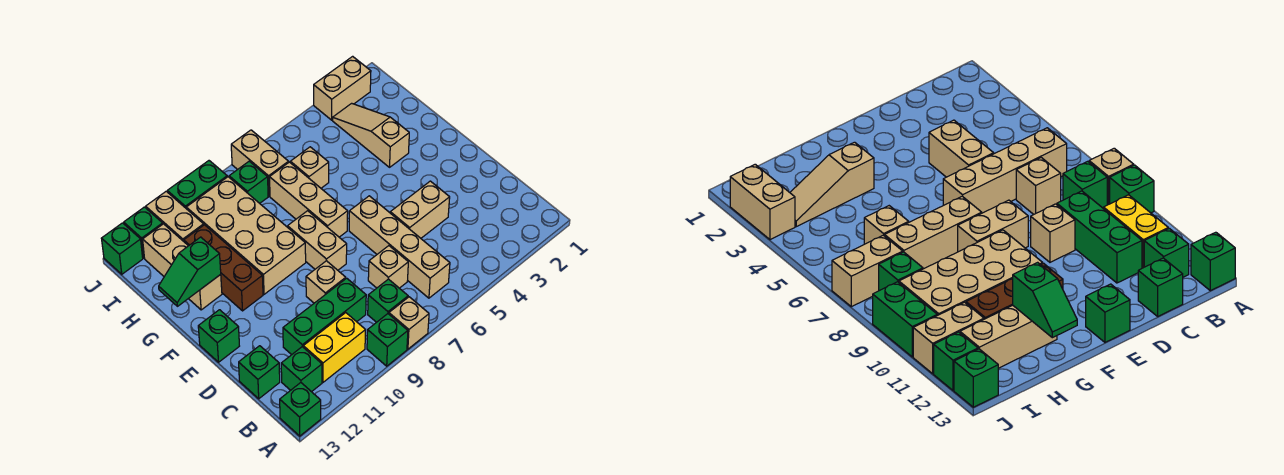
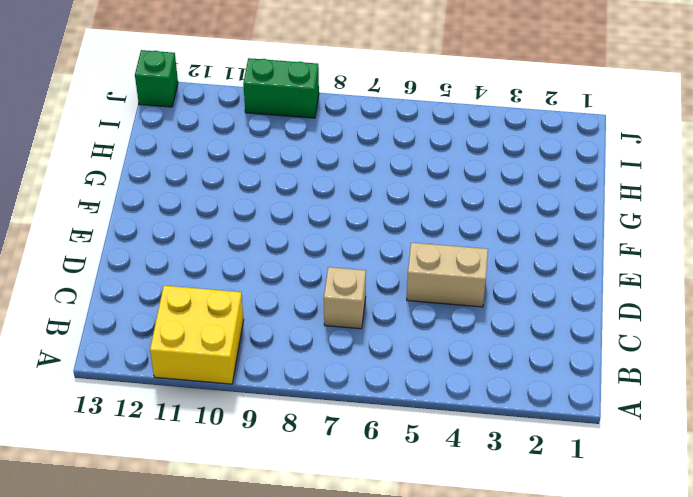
yellow brick A10:B11 level 1 -> yellow brick B10:B11 level 1
none -> tan brick A8 level 1
none -> green brick A9 level 1
none -> green brick A13 level 1

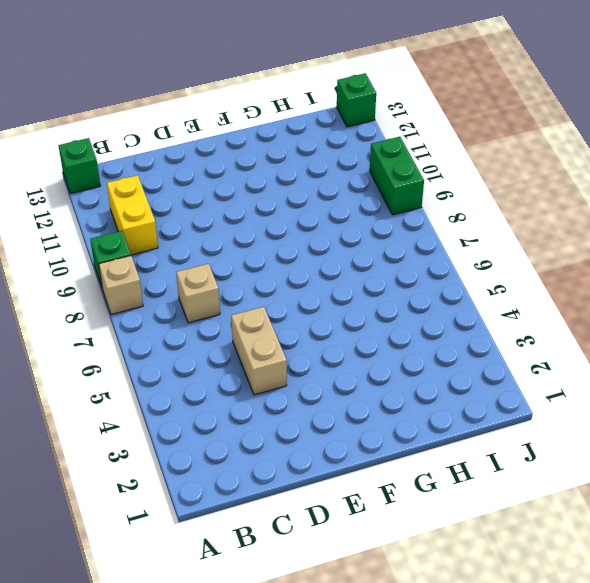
none -> tan brick B6:E6 level 1
none -> green brick B8 level 1
none -> green brick B12 level 1

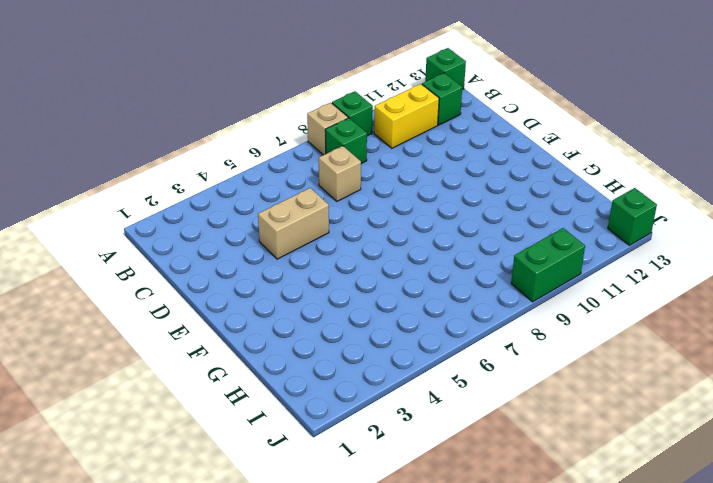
none -> tan brick B6:E6 level 1
none -> green brick C9:C11 level 1
none -> green brick C13 level 1

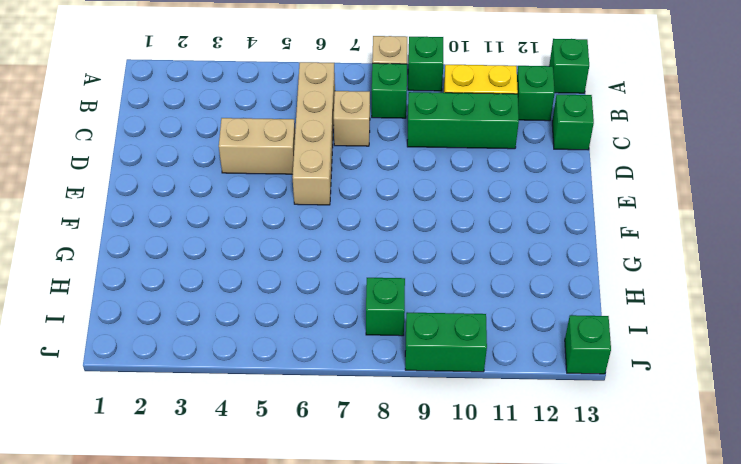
none -> tan brick D9 level 1
none -> tan brick E8:F8 level 1
none -> green brick E13 level 1

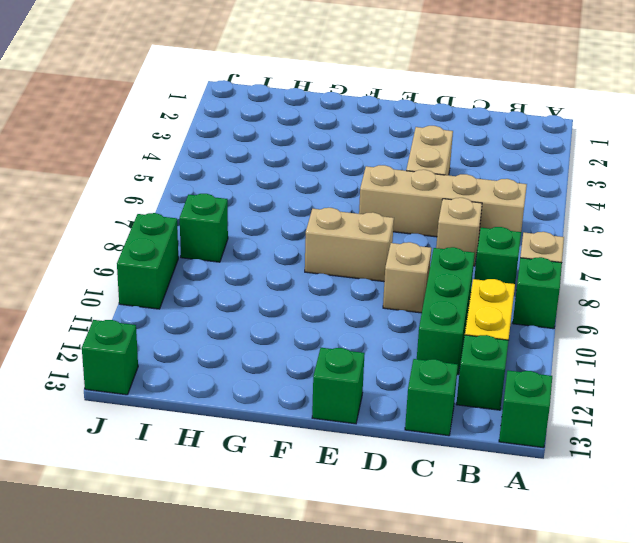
none -> tan brick F7:H7 level 1
none -> tan brick F9:I10 level 1
none -> brown brick F11:H11 level 1

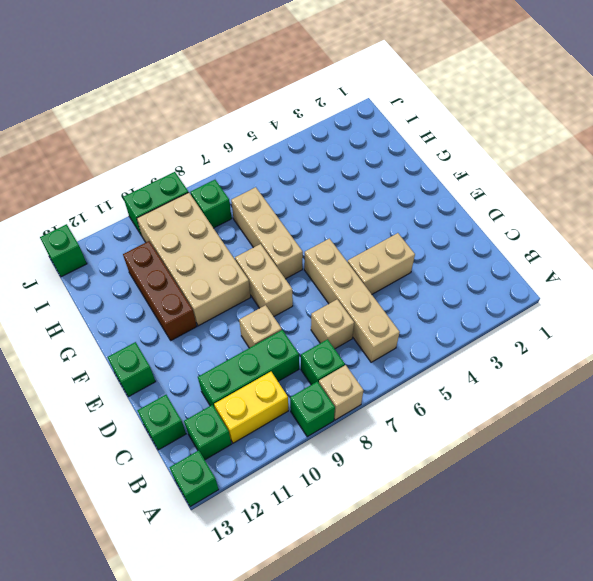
none -> tan slope G3:I3 level 1 top G
none -> tan brick G12:I12 level 1
none -> tan brick H6 level 1

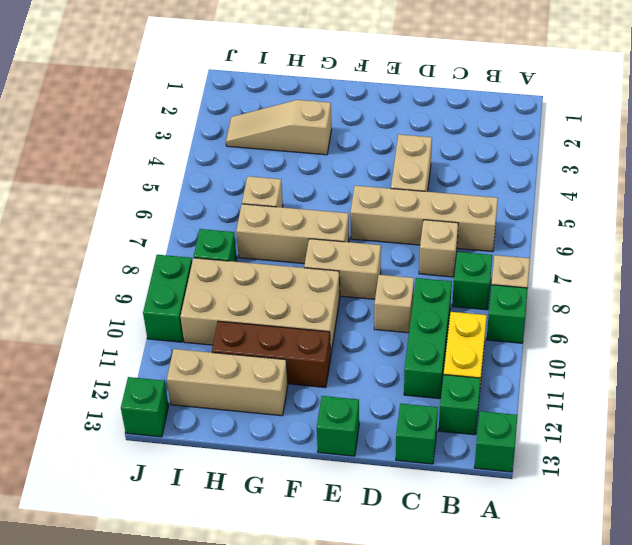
none -> tan brick I7:J7 level 1
none -> tan brick I11:J11 level 1
none -> tan brick J2:J3 level 1

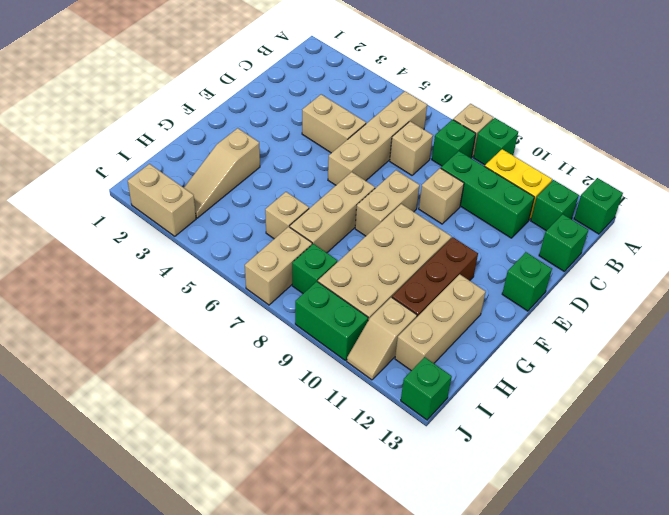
tan slope I11:J11 level 1 top I -> tan brick I11:J11 level 1
none -> green brick J12 level 1
none -> green slope G12:G13 level 2 top 12

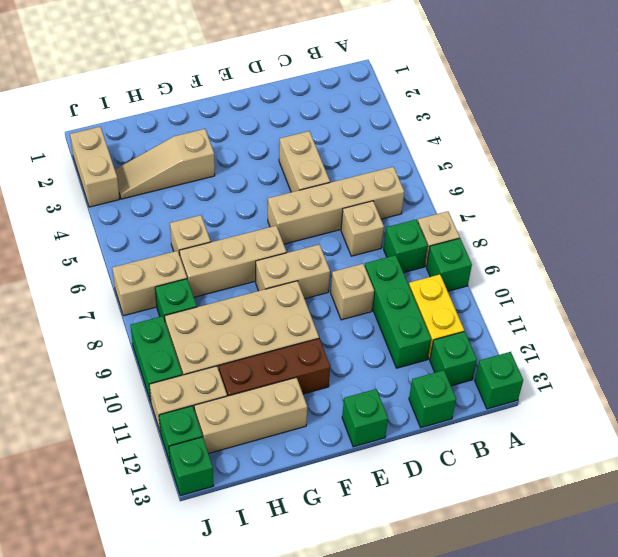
none -> green slope G12:G13 level 2 top 12

